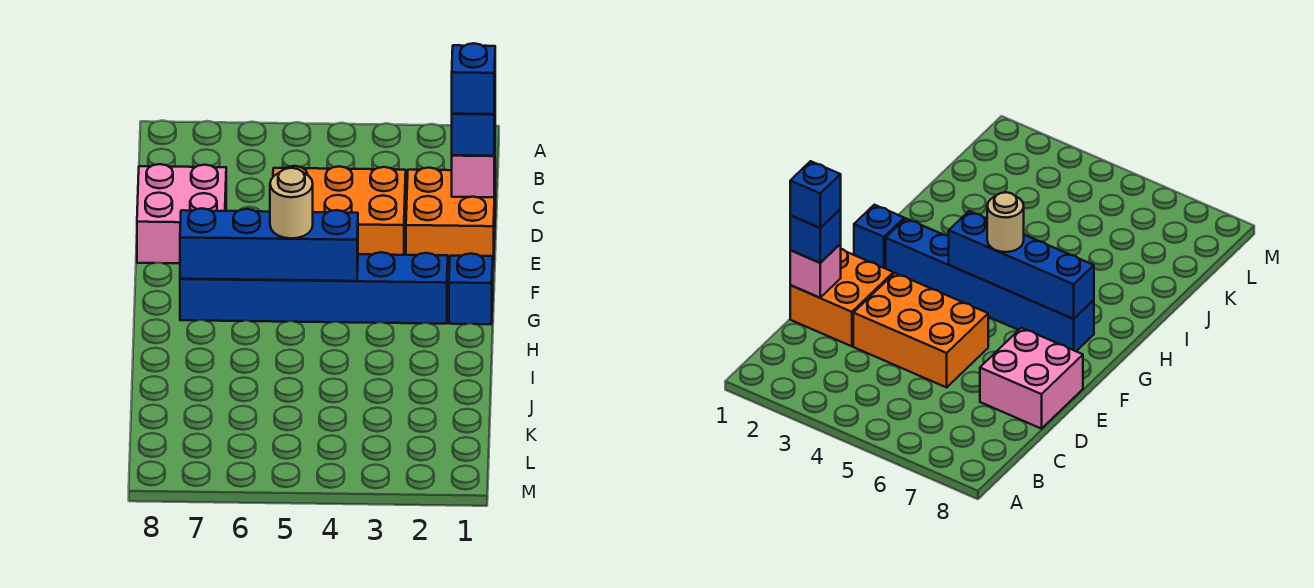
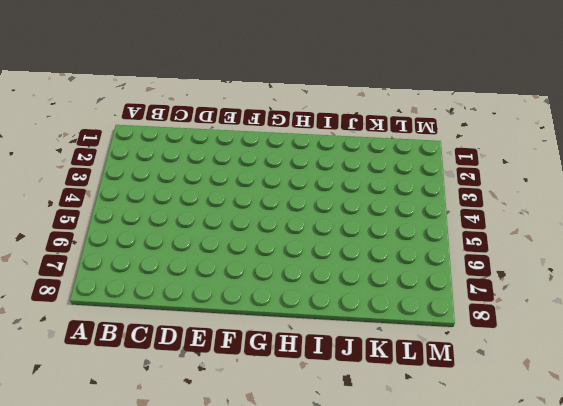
none -> orange brick D1:E2 level 1
none -> orange brick D3:E5 level 1

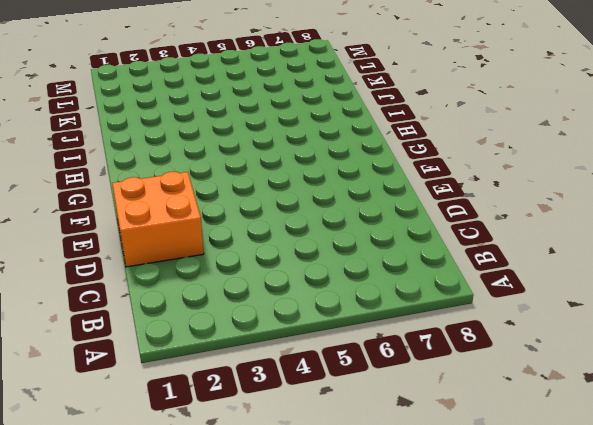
none -> orange brick D3:E5 level 1
none -> pink brick D7:E8 level 1

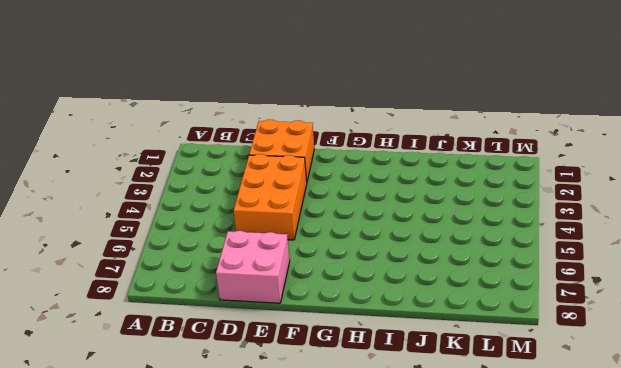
none -> blue brick G1 level 1
none -> blue brick G2:G7 level 1

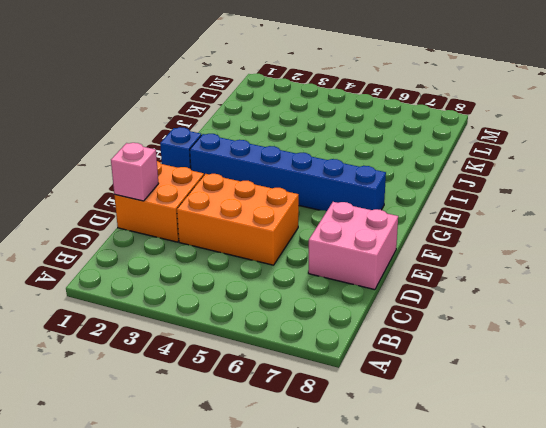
none -> blue brick G4:G7 level 2
none -> blue brick D1 level 3

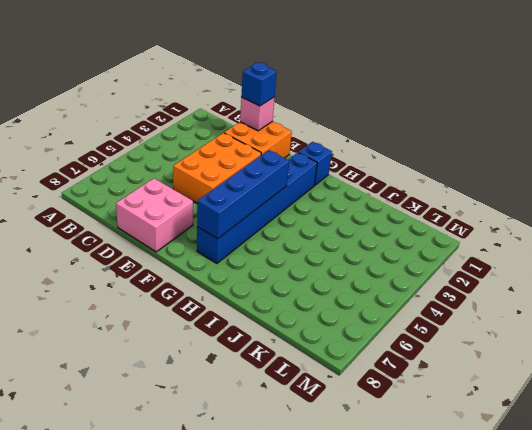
none -> tan round brick G5 level 3
none -> blue brick D1 level 4

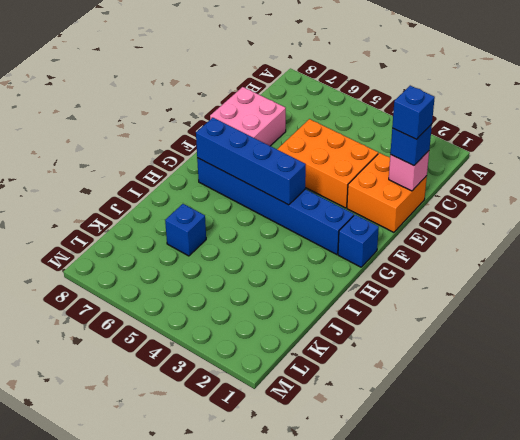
blue brick J6 level 1 -> none
none -> tan round brick G5 level 3

